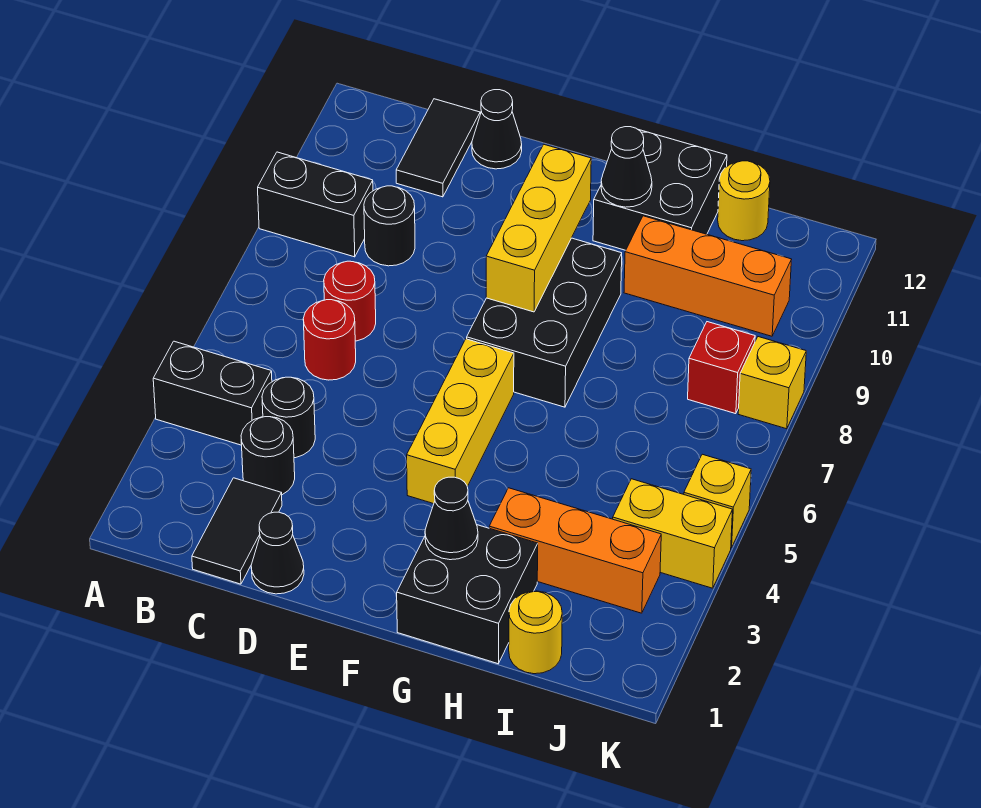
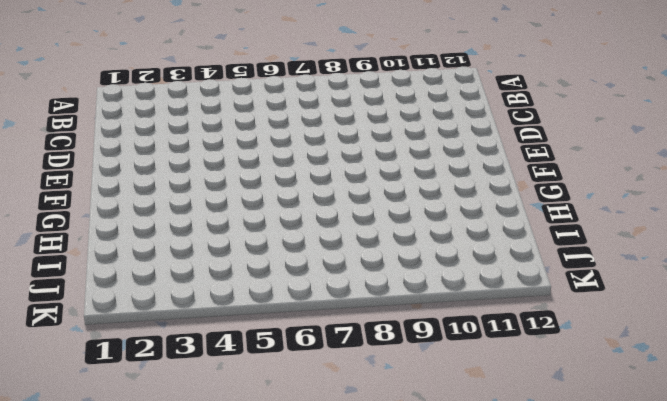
none -> black brick A4:B4 level 1
none -> black brick A9:B9 level 1
none -> black tile C1:C2 level 1

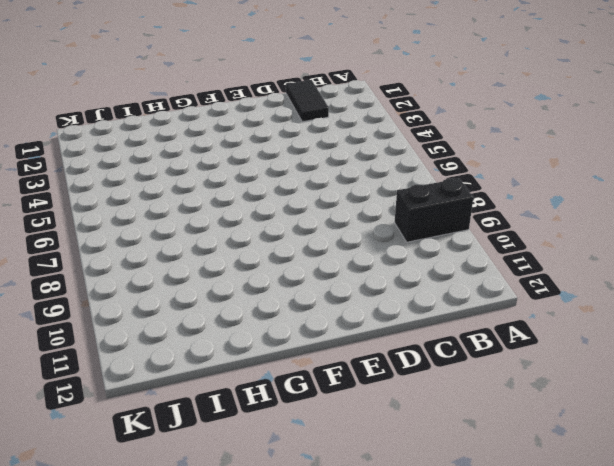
none -> black brick A4:B4 level 1
none -> black round brick C3 level 1
none -> black round brick C4 level 1

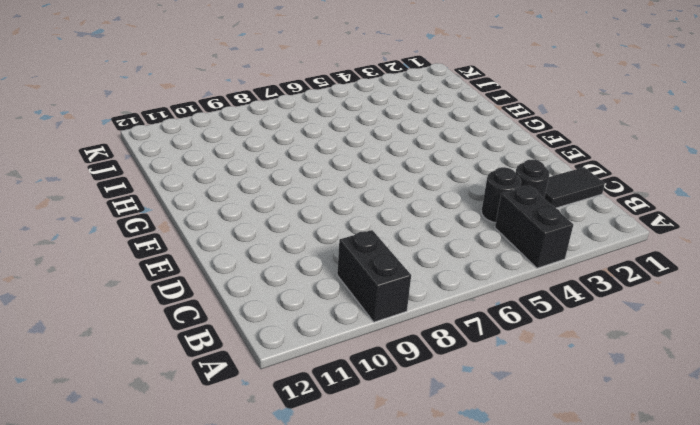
none -> red round brick C6 level 1
none -> red round brick C7 level 1
none -> black round brick C9 level 1

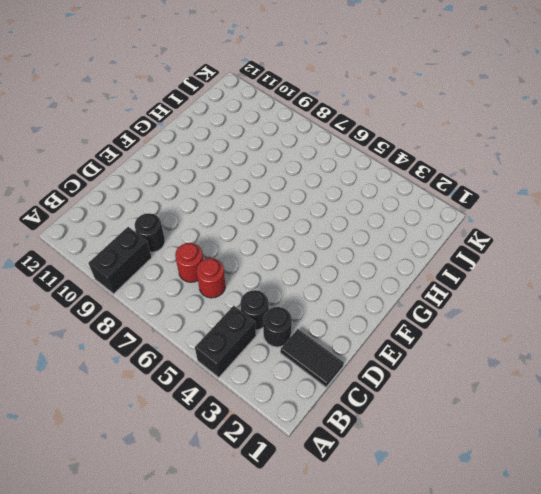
none -> black tile C11:C12 level 1
none -> black cone D1 level 1
none -> black cone D12 level 1

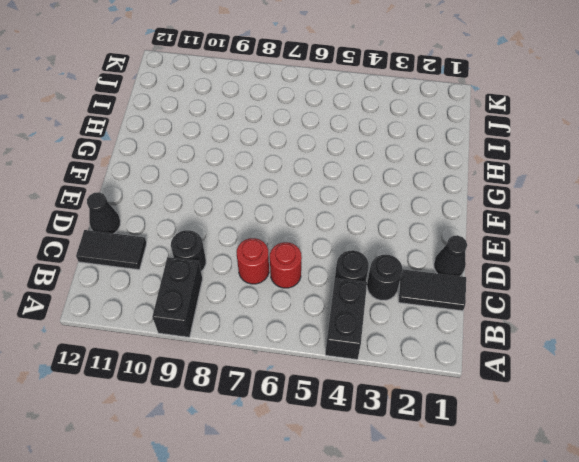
none -> yellow brick F4:F6 level 1
none -> black brick F7:G9 level 1
none -> black brick G1:H2 level 1

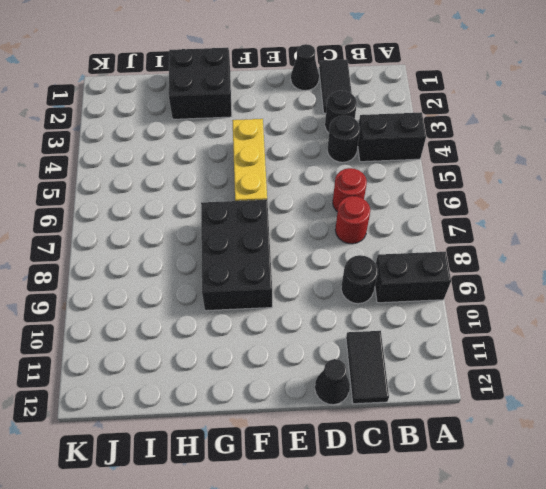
none -> black brick G11:H12 level 1
none -> orange brick H3:J3 level 1
none -> orange brick H10:J10 level 1

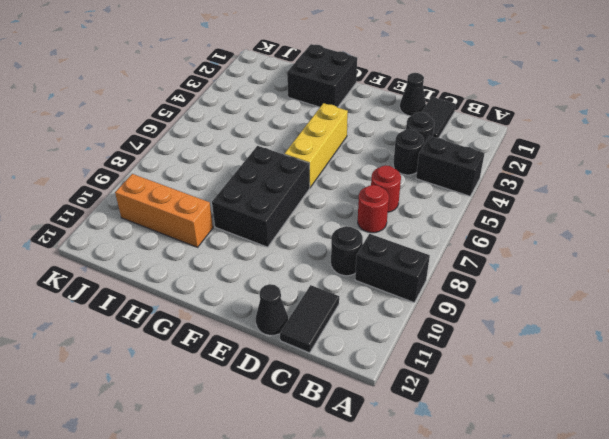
none -> black brick G11:H12 level 1
none -> orange brick H3:J3 level 1
none -> yellow round brick I1 level 1

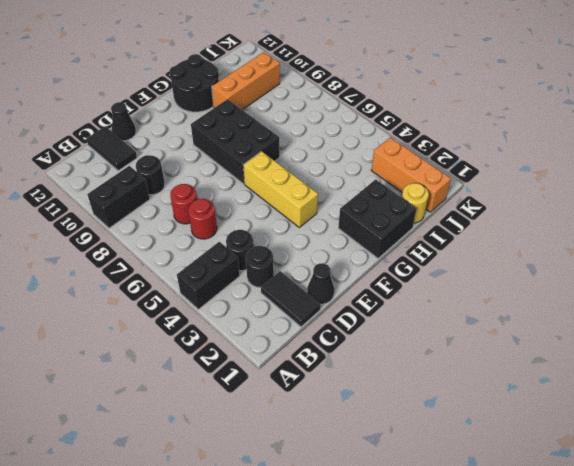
black round brick G11:H12 level 1 -> black brick G11:H12 level 1
orange brick J1:J3 level 1 -> orange brick H3:J3 level 1
none -> yellow round brick I12 level 1
none -> yellow brick J4:K4 level 1
none -> red brick J8 level 1

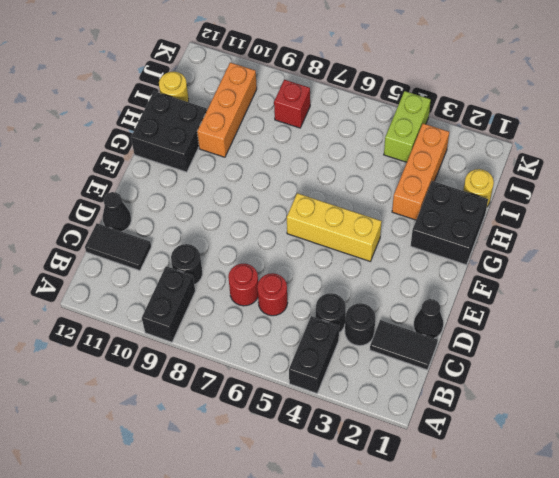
lime brick J4:K4 level 1 -> yellow brick J4:K4 level 1
none -> black brick F7:G9 level 1
none -> yellow brick K5 level 1
none -> yellow brick K8 level 1

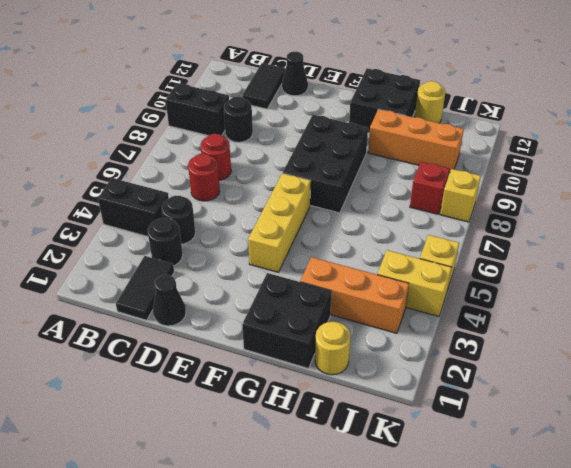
none -> yellow brick F8:F10 level 2
none -> black cone G2 level 2
none -> black cone G11 level 2

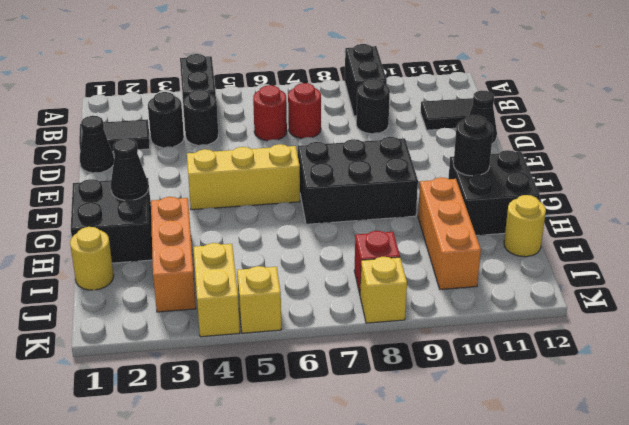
black round brick G11 level 2 -> black cone G11 level 2
none -> yellow brick F8:F10 level 2

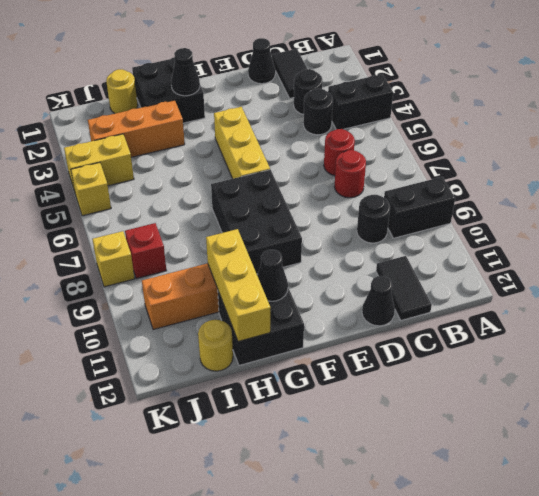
yellow brick H10:H12 level 2 -> yellow brick F8:F10 level 2

